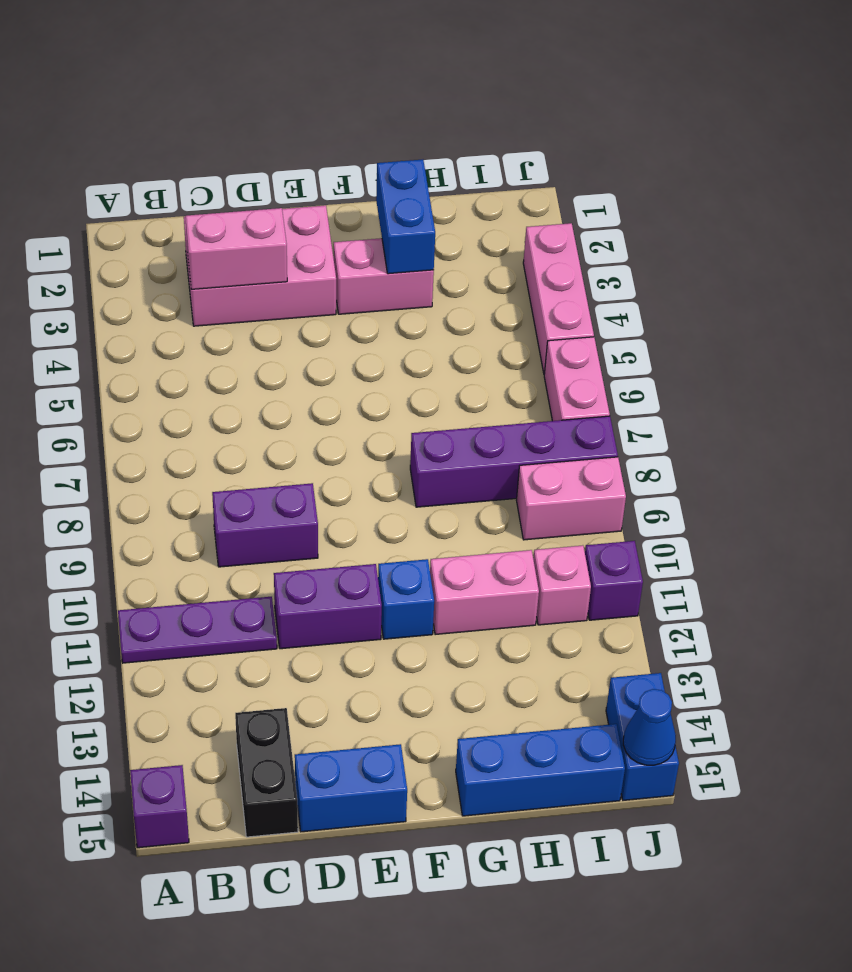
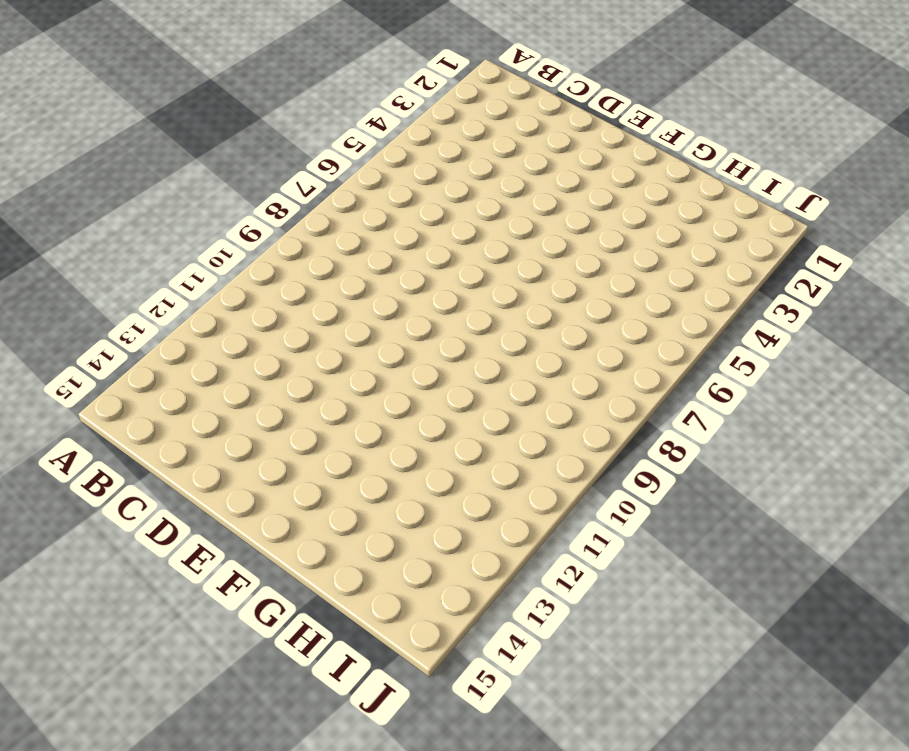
none -> purple plate A11:C11 level 1
none -> purple brick A15 level 1
none -> pink brick C2:E3 level 1

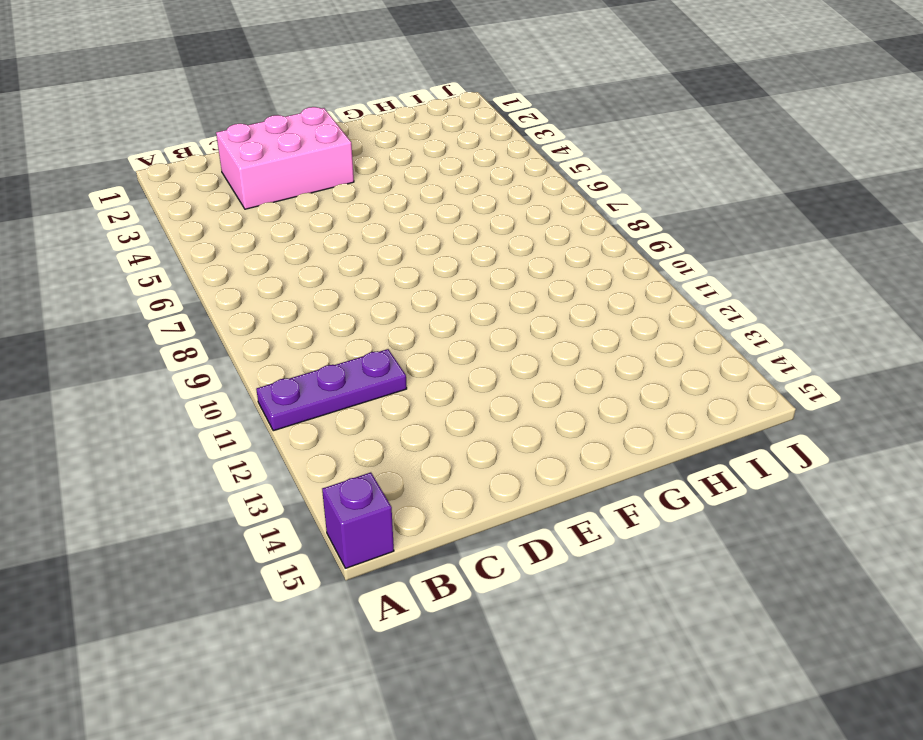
none -> purple brick C9:D9 level 1
none -> black brick C14:C15 level 1
none -> purple brick D11:E11 level 1

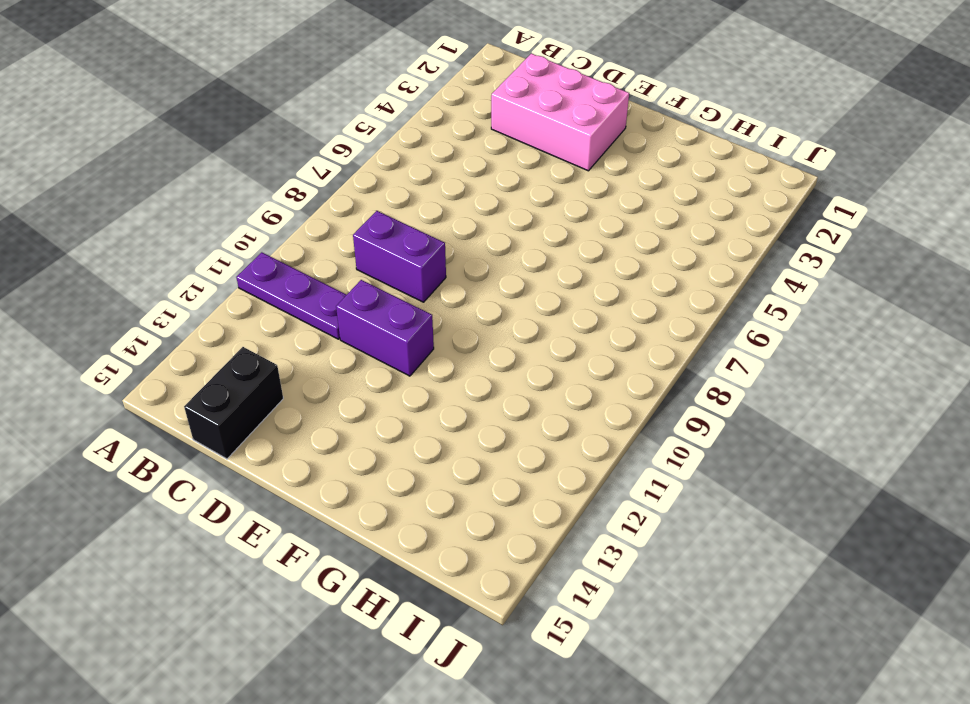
none -> purple brick A15 level 1
none -> blue brick D15:E15 level 1
none -> pink brick F3:G3 level 1

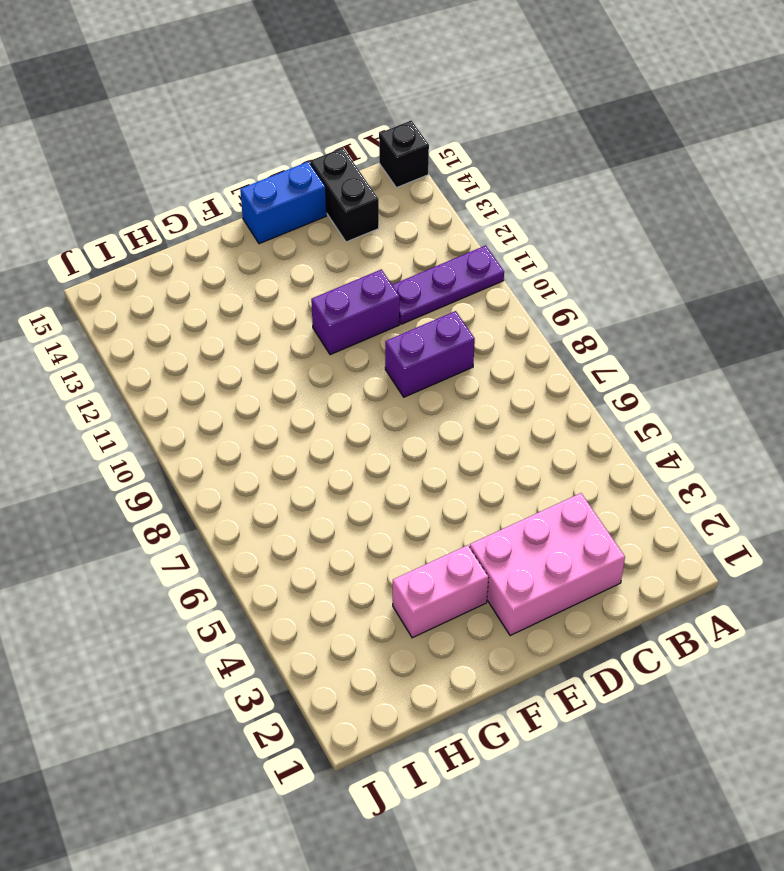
black brick A15 level 1 -> purple brick A15 level 1
none -> blue brick F11 level 1
none -> purple brick G8:J8 level 1
none -> pink brick G11:H11 level 1

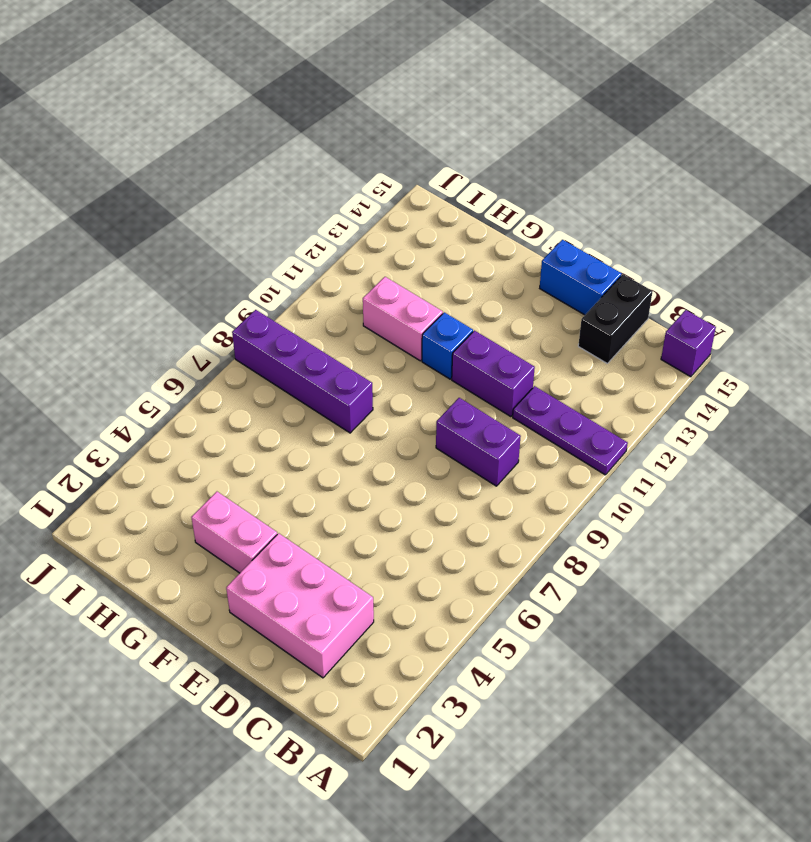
none -> blue brick G15:I15 level 1
none -> pink brick I9:J9 level 1
none -> pink brick I11 level 1

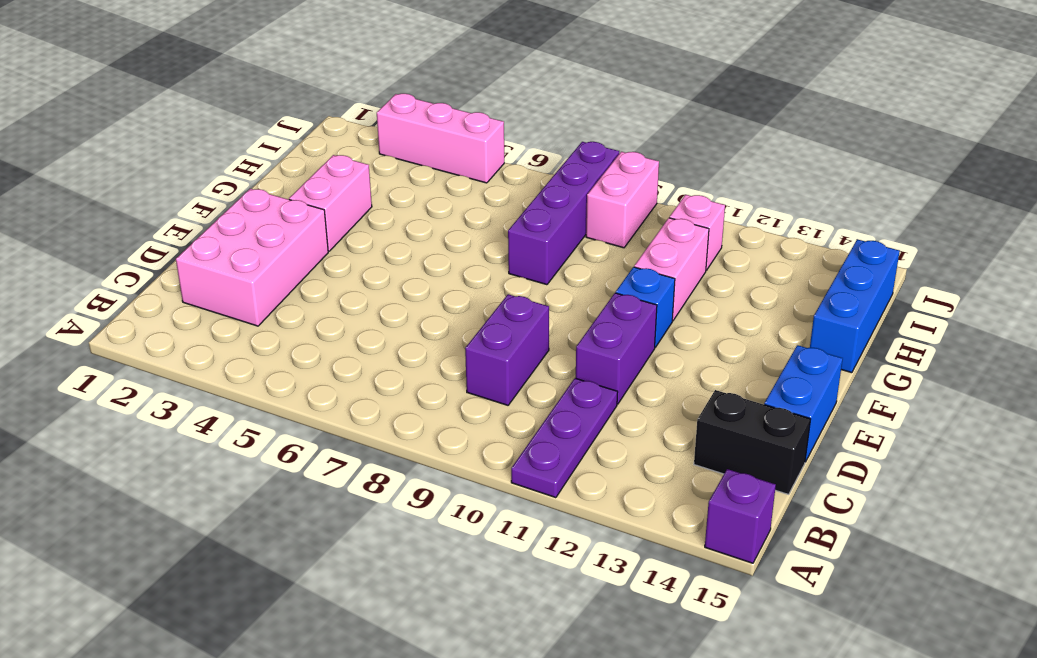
none -> pink brick J6:J7 level 1
none -> purple brick J11 level 1
none -> blue brick J14:J15 level 1

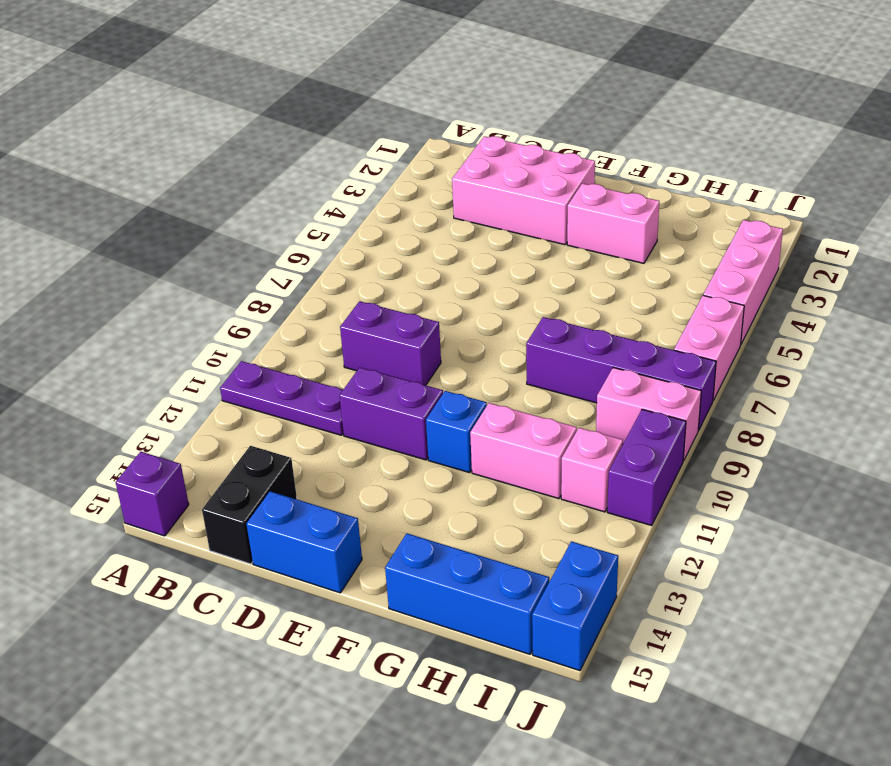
purple brick J10:J11 level 1 -> purple brick J11 level 1
none -> pink brick C3:D3 level 2
none -> blue brick G2:G3 level 2
none -> blue cone J15 level 2

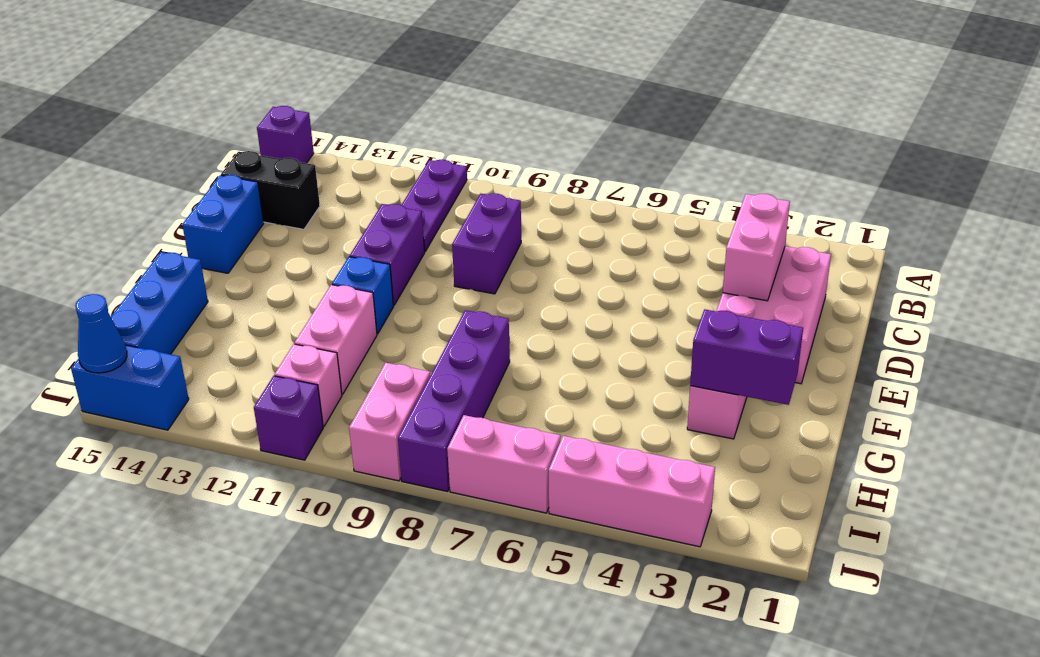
purple brick G2:G3 level 2 -> blue brick G2:G3 level 2

